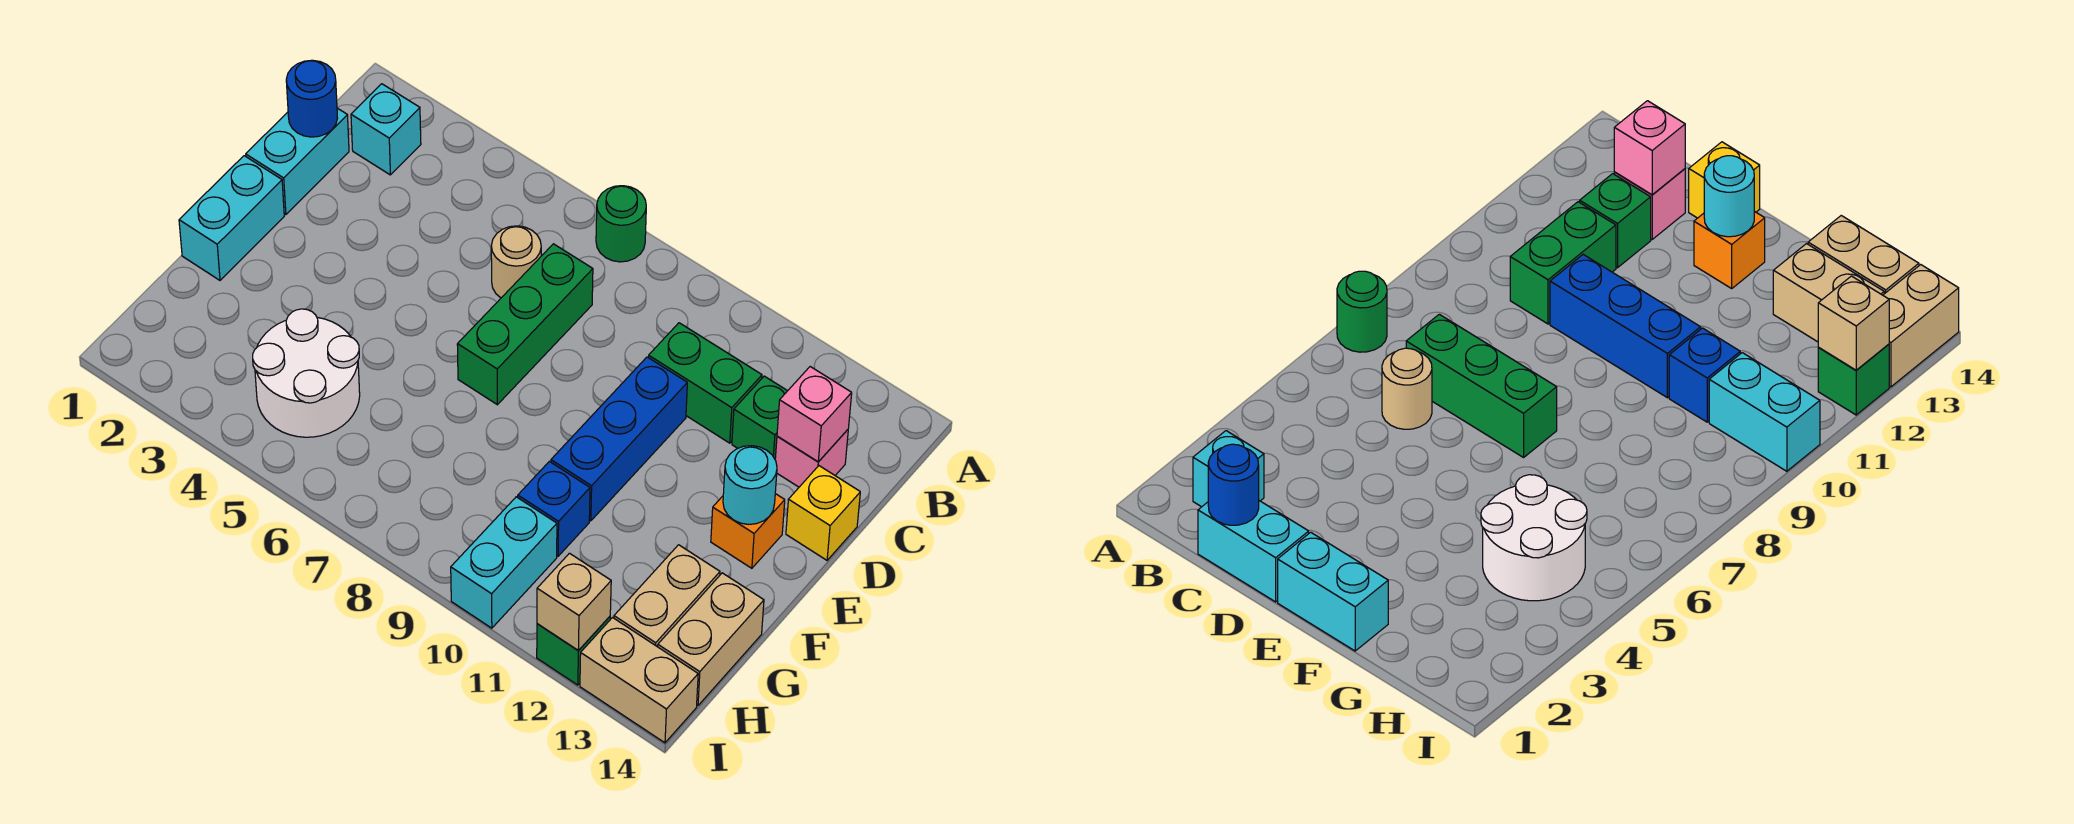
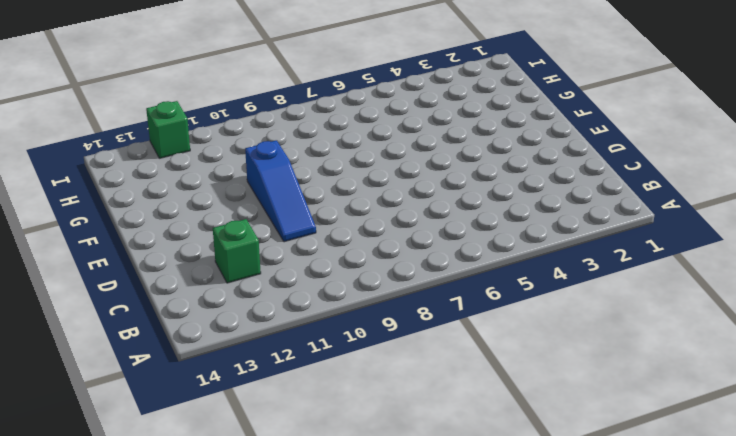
blue slope D10:F10 level 1 top F -> blue brick D10:F10 level 1
none -> green round brick A7 level 1
none -> cyan brick B2 level 1
none -> cyan brick C1:D1 level 1

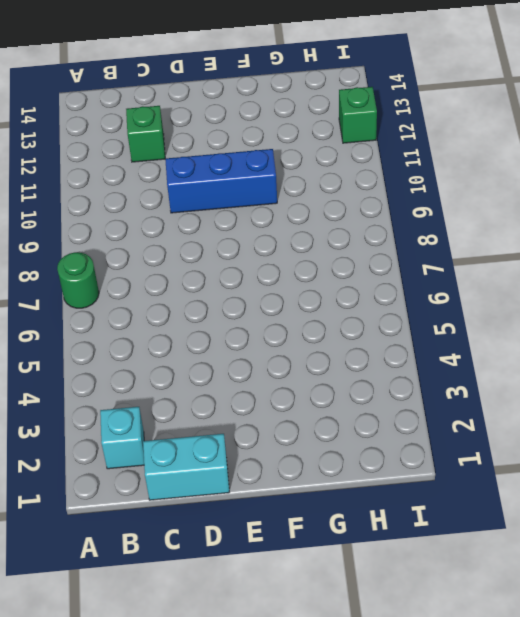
none -> tan round brick C6 level 1
none -> green brick C7:E7 level 1
none -> green brick C10:C11 level 1

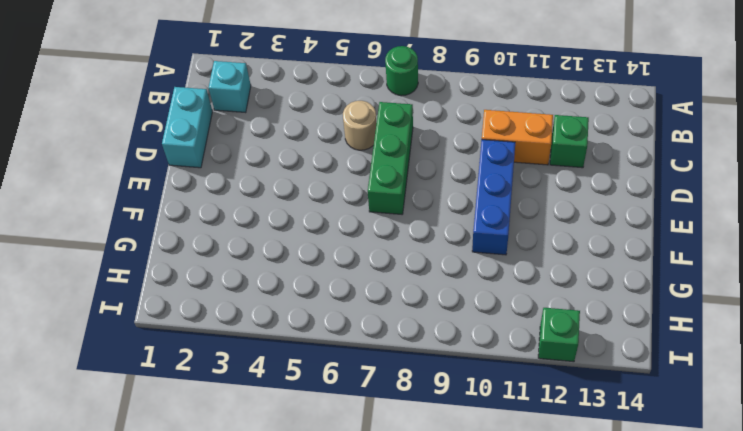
orange brick C10:C11 level 1 -> green brick C10:C11 level 1
none -> pink brick C13 level 1
none -> yellow brick D14 level 1
none -> cyan brick E1:F1 level 1

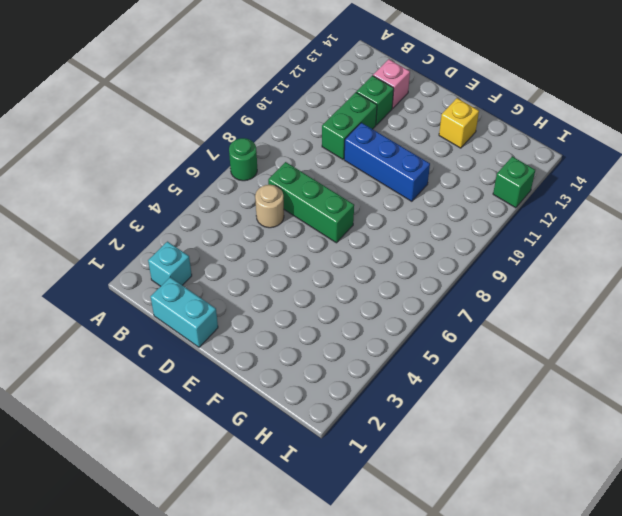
yellow brick F13 level 1 -> yellow brick D14 level 1
none -> cyan brick E1:F1 level 1
none -> orange brick E13 level 1
none -> white round brick G4:H5 level 1

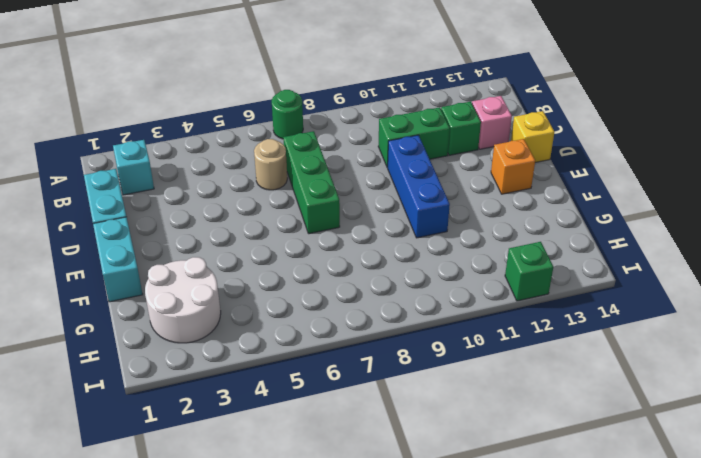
white round brick G2:H3 level 1 -> white round brick G4:H5 level 1
none -> blue brick G10 level 1
none -> tan brick G13:H13 level 1
none -> tan brick G14:H14 level 1

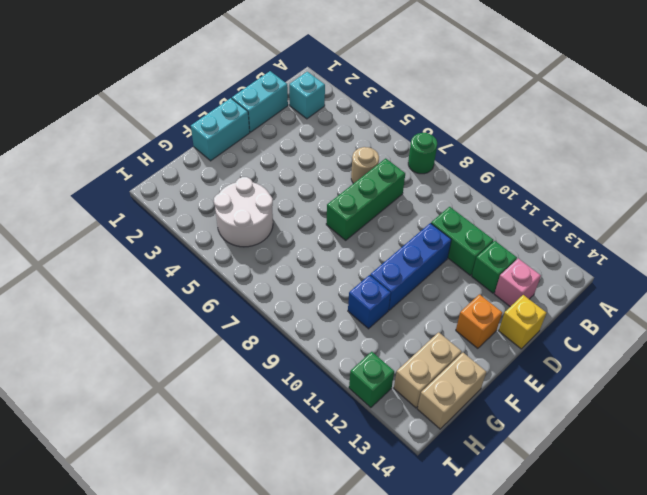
none -> cyan brick H10:I10 level 1
none -> tan brick I13:I14 level 1
none -> blue round brick C1 level 2

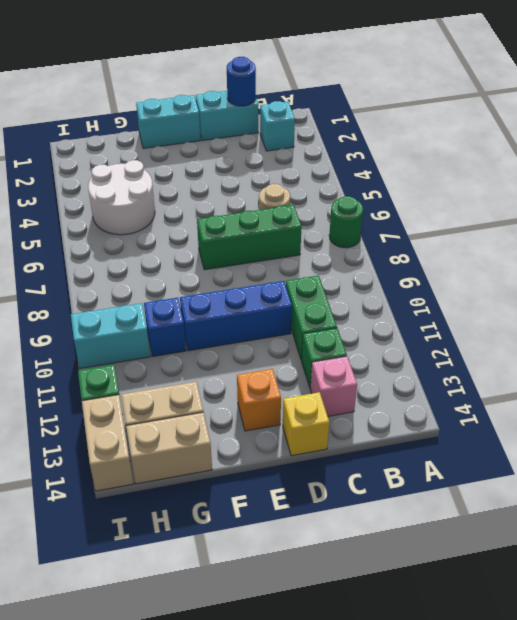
none -> pink brick C13 level 2
none -> cyan round brick E13 level 2
none -> tan brick I12 level 2

